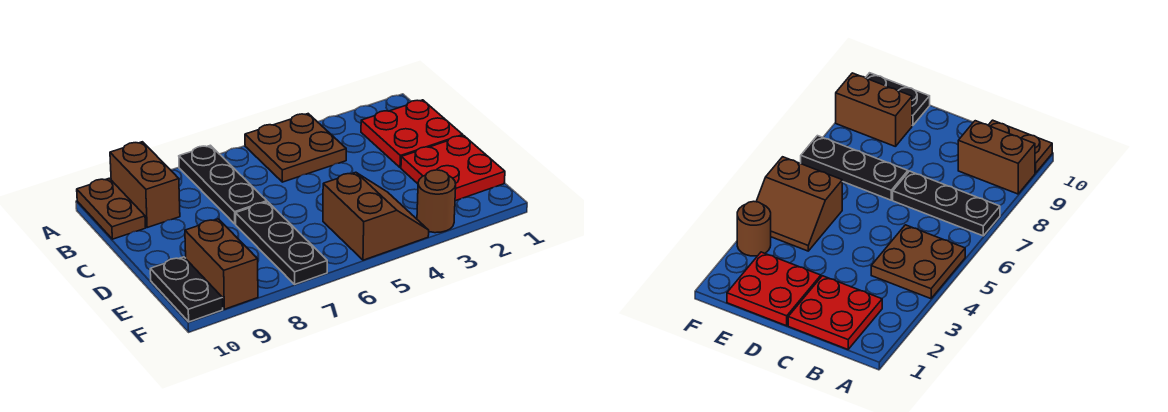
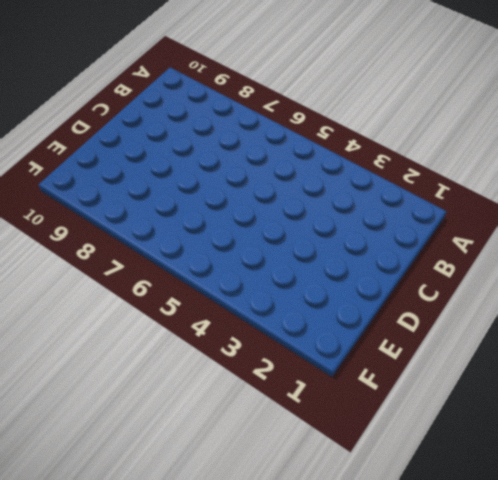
none -> brown plate A4:B5 level 1
none -> black plate A7:C7 level 1

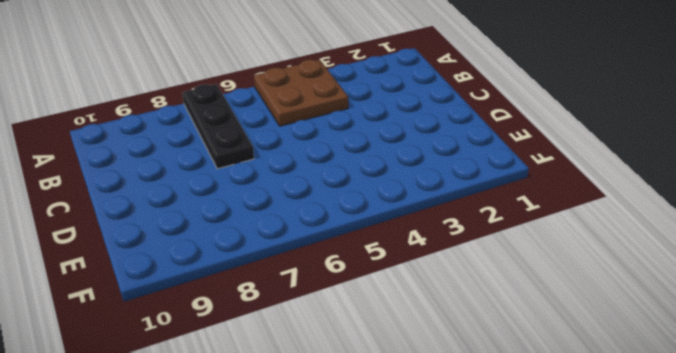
none -> brown brick A9:B9 level 1
none -> brown plate A10:B10 level 1

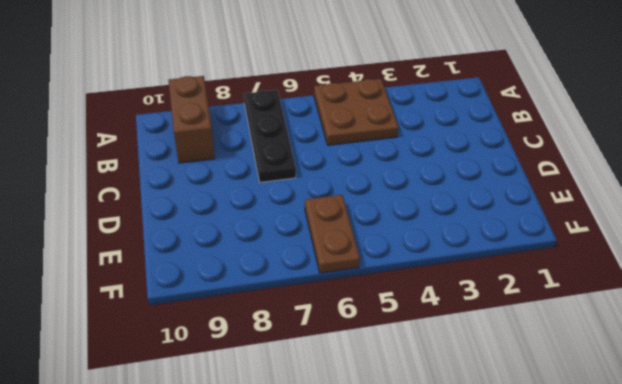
brown plate E6:F6 level 1 -> brown plate A10:B10 level 1
none -> red plate B1:C2 level 1
none -> red plate D1:E2 level 1

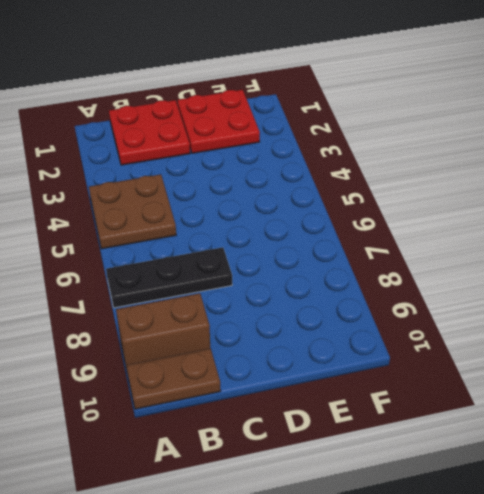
none -> black plate D7:F7 level 1
none -> brown slope E4:F5 level 1 top 5

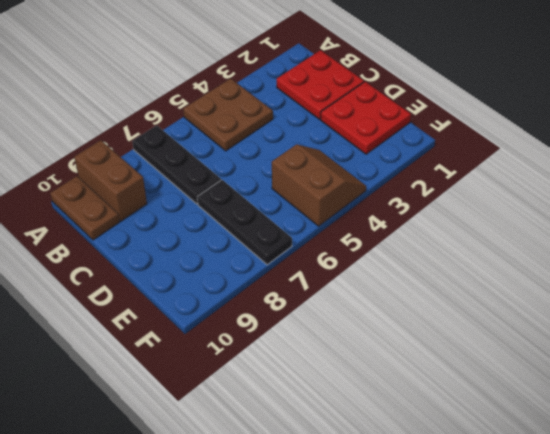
none -> brown brick E9:F9 level 1
none -> black plate E10:F10 level 1

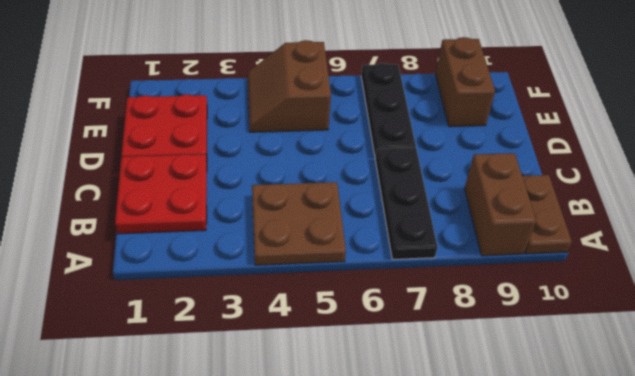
none -> black plate E10:F10 level 1
none -> brown round brick F3 level 1

